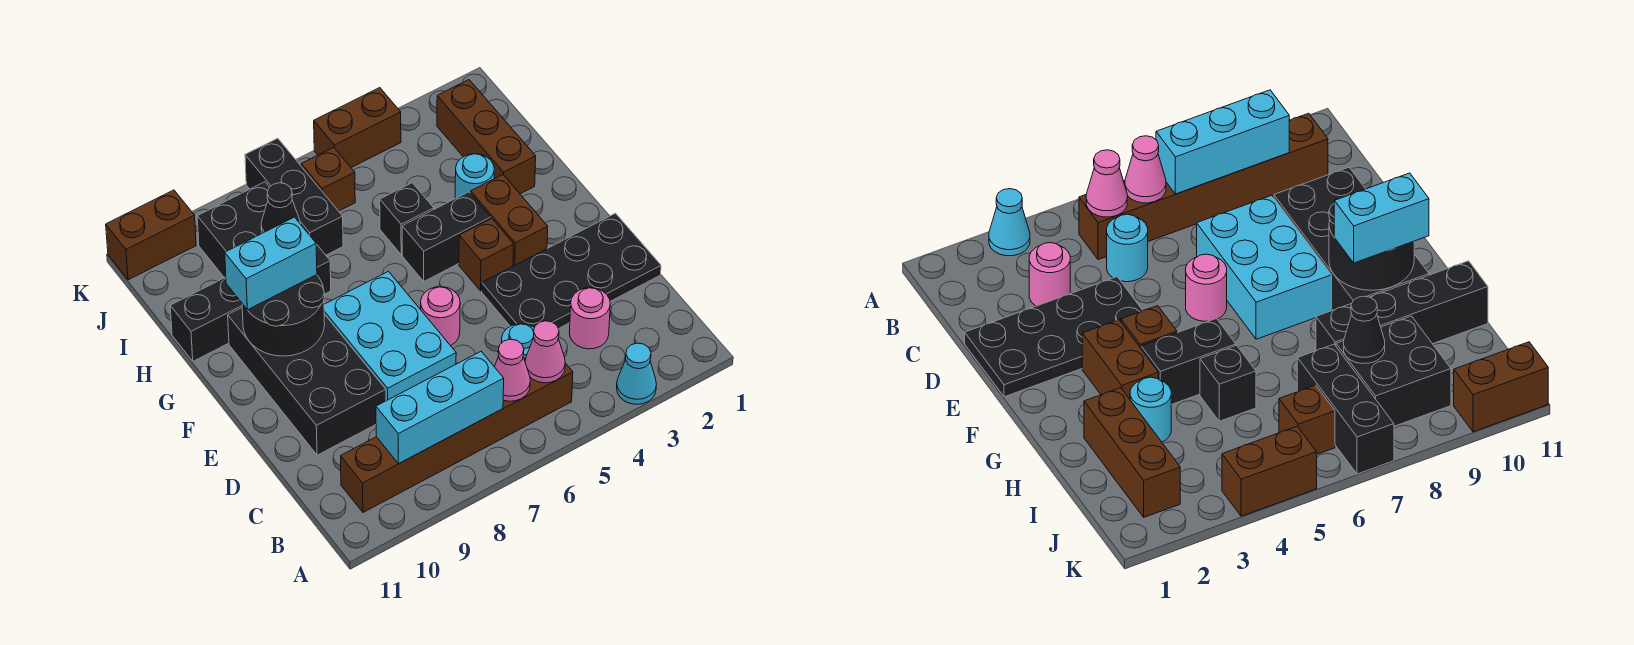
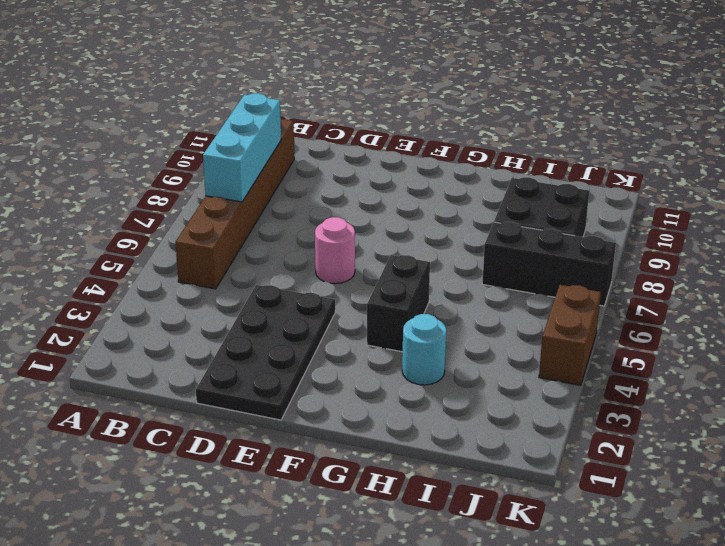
none -> cyan cone A3 level 1
none -> pink round brick C3 level 1
none -> cyan round brick C5 level 1

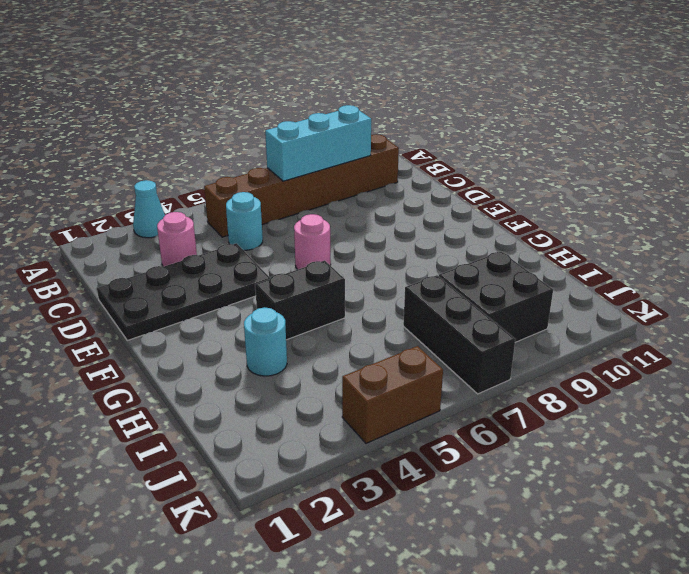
none -> cyan brick D7:F8 level 1
none -> black brick D9:G10 level 1
none -> brown brick F3:G3 level 1

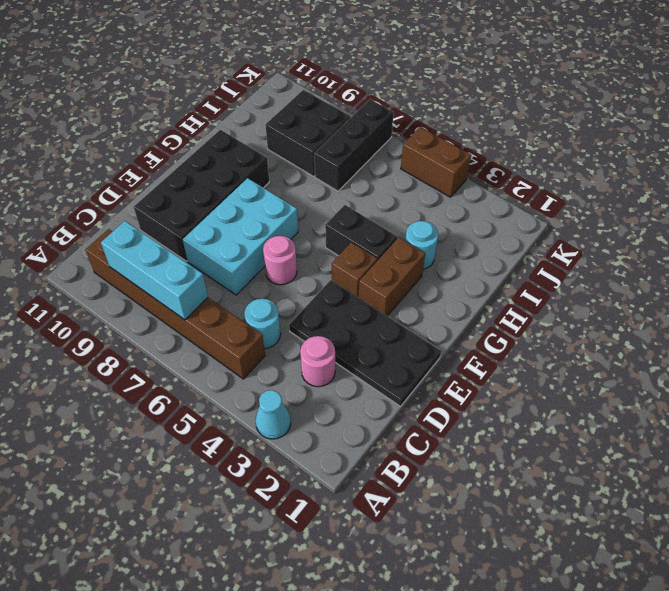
none -> brown brick H2:J2 level 1
none -> black brick H5 level 1
none -> black brick H8:H11 level 1

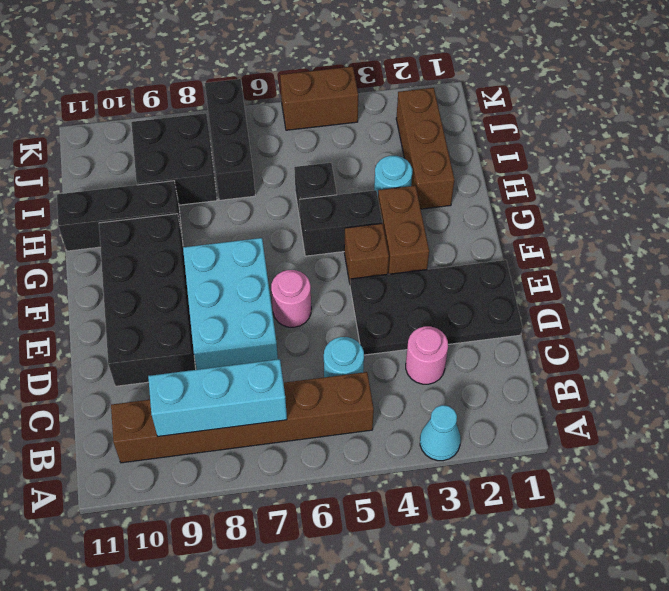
black brick H9:H11 level 1 -> black brick H8:H11 level 1
none -> brown brick J6 level 1
none -> brown brick K10:K11 level 1
none -> pink cone B5 level 2

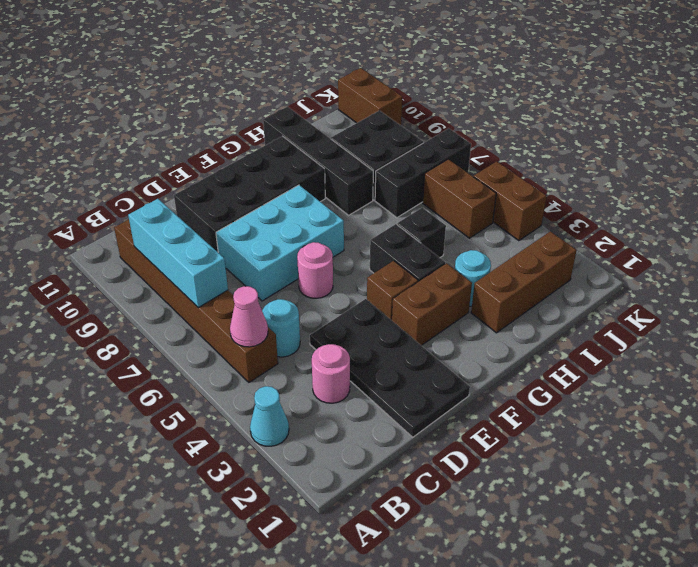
brown brick J5:J6 level 1 -> brown brick J6 level 1
none -> pink cone B6 level 2
none -> black round brick F9:G10 level 2
none -> black cone I8 level 2

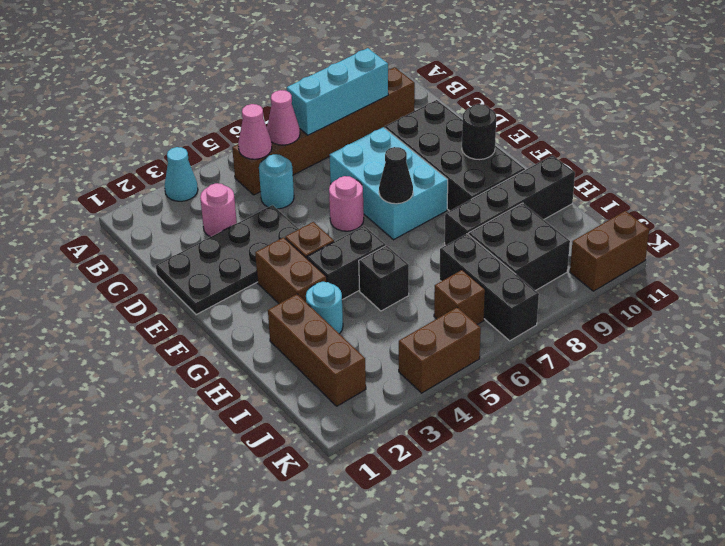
black cone F7 level 2 -> black cone I8 level 2
black round brick F10 level 2 -> black round brick F9:G10 level 2
none -> cyan brick G9:G10 level 3

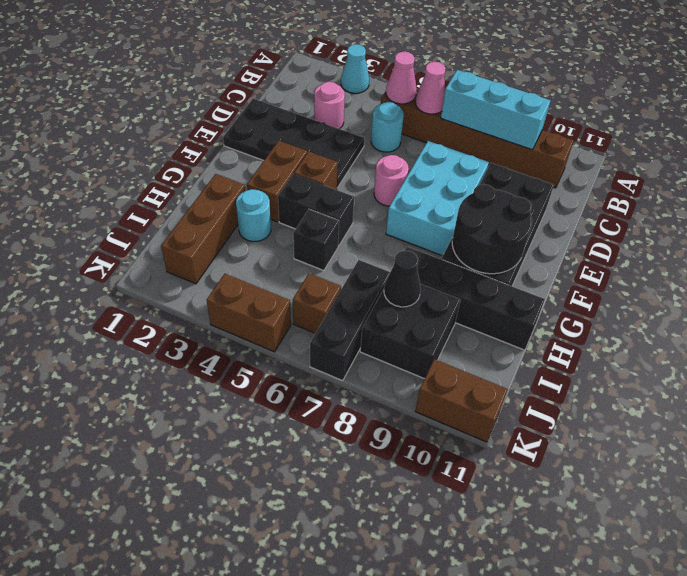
none -> cyan brick G9:G10 level 3

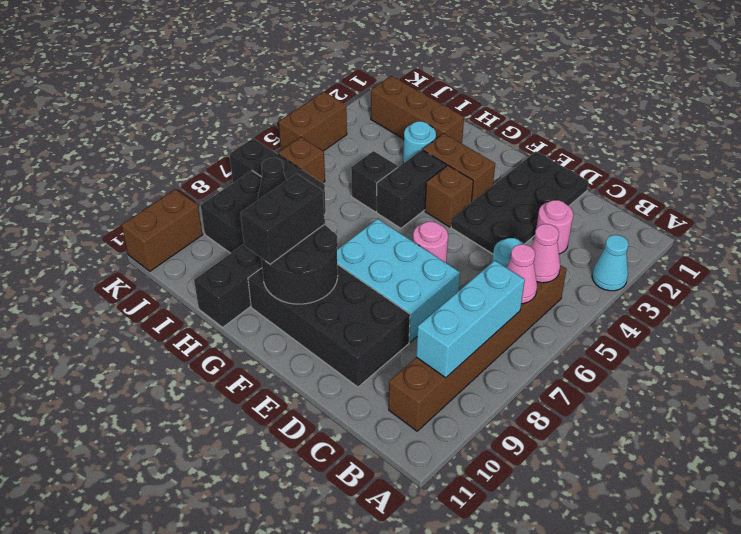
black brick G9:G10 level 3 -> cyan brick G9:G10 level 3

